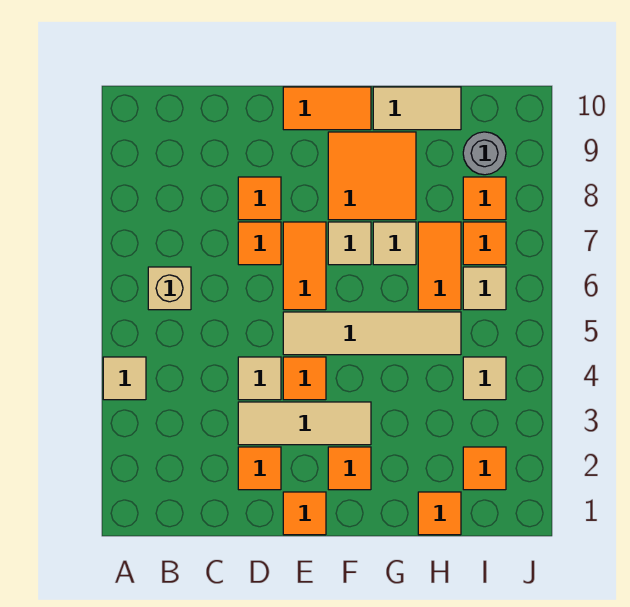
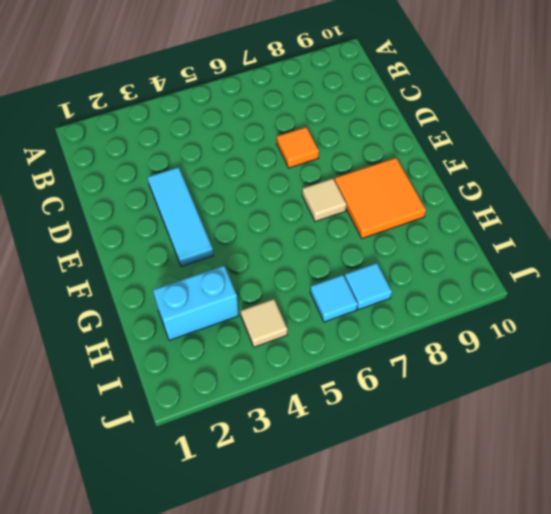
cyan tile D3:F3 level 1 -> tan tile D3:F3 level 1
cyan brick H2:H3 level 1 -> none
cyan tile I6 level 1 -> tan tile I6 level 1
cyan tile I7 level 1 -> orange tile I7 level 1
none -> tan tile A4 level 1
none -> tan brick B6 level 1
none -> orange tile D2 level 1

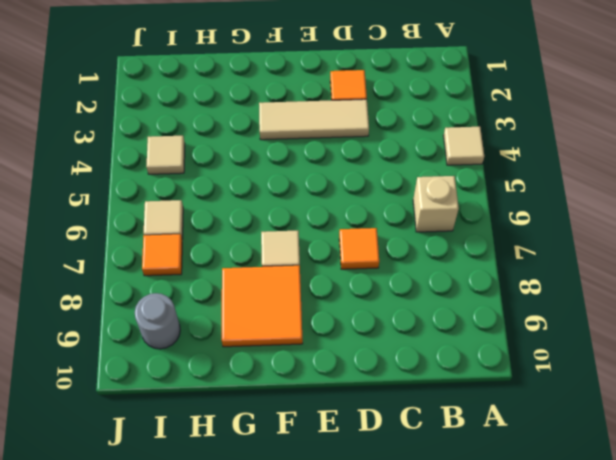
none -> tan tile D4 level 1
none -> orange tile D8 level 1
none -> orange tile E1 level 1

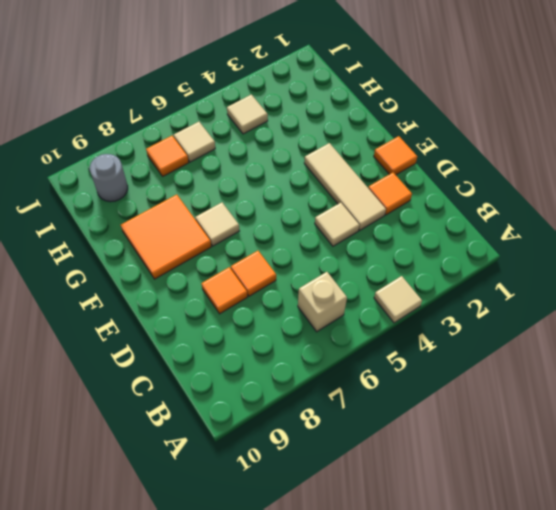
none -> orange tile E4 level 1
none -> tan tile E5:H5 level 1
none -> orange tile E6:E7 level 1

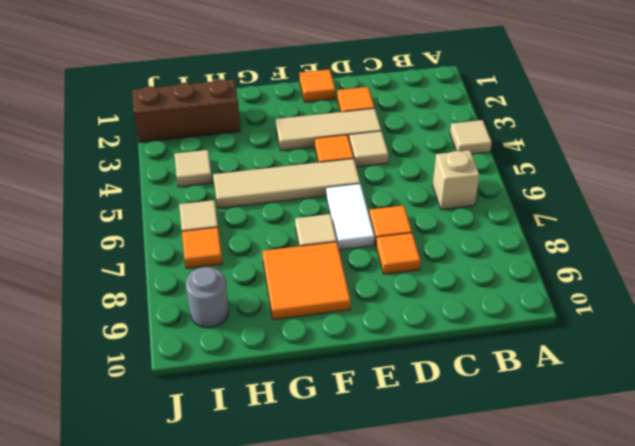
white tile E6:E7 level 1 -> orange tile E6:E7 level 1
brown brick H2:J2 level 1 -> orange tile I2 level 1
none -> orange tile E10:F10 level 1
none -> orange tile F2 level 1
none -> tan tile G7 level 1

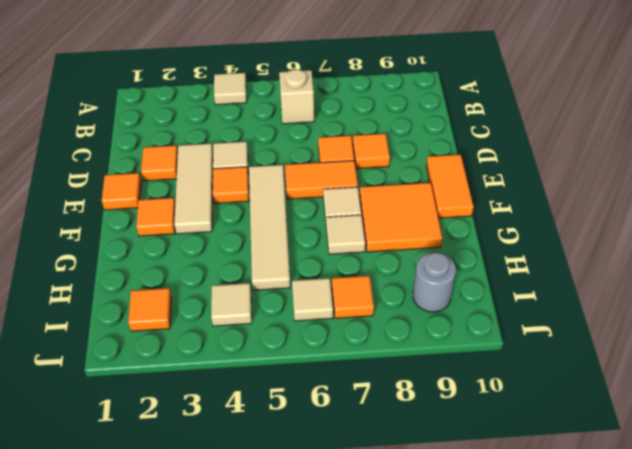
none -> tan tile G10:H10 level 1
none -> orange tile H1 level 1
none -> orange tile H6:H7 level 1

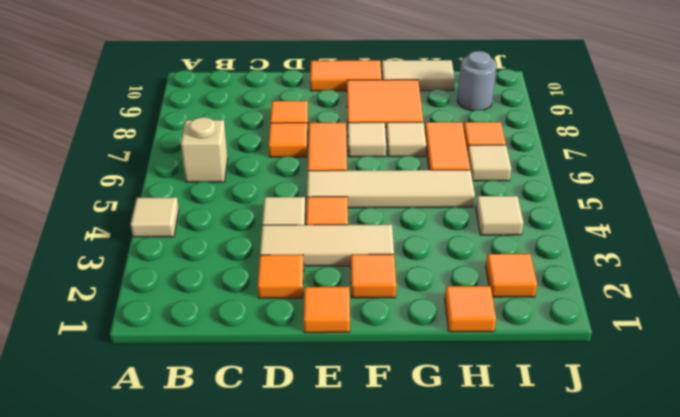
none -> orange tile I8 level 1

